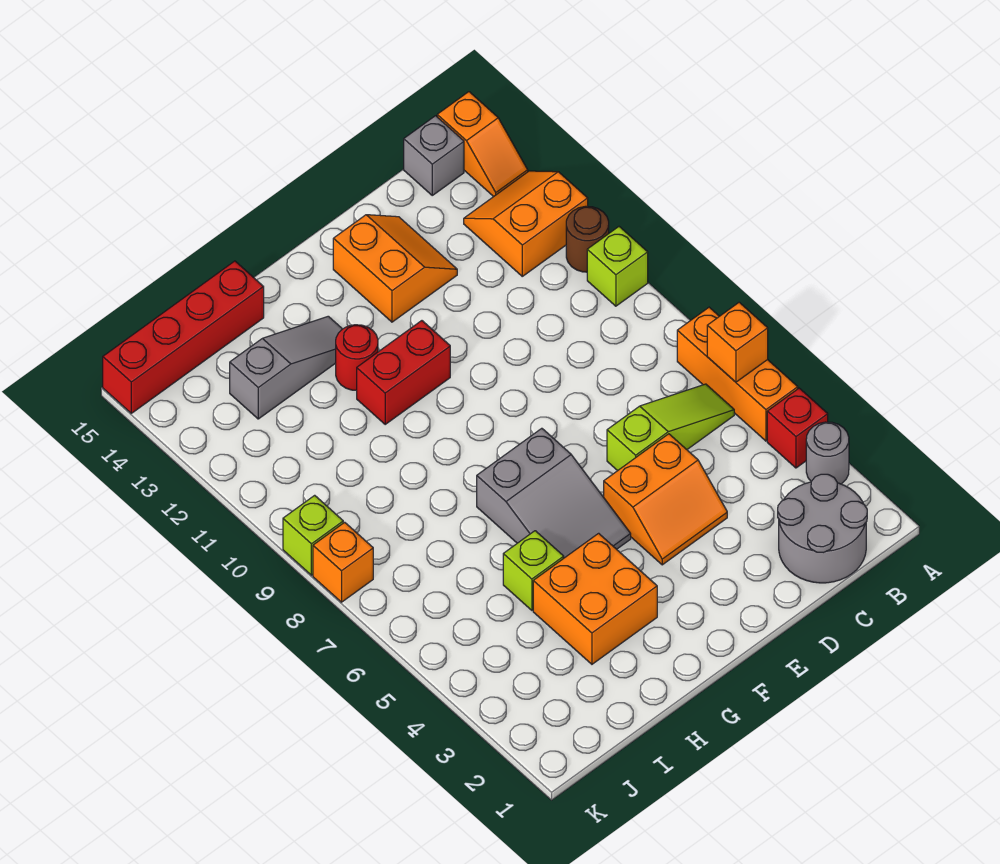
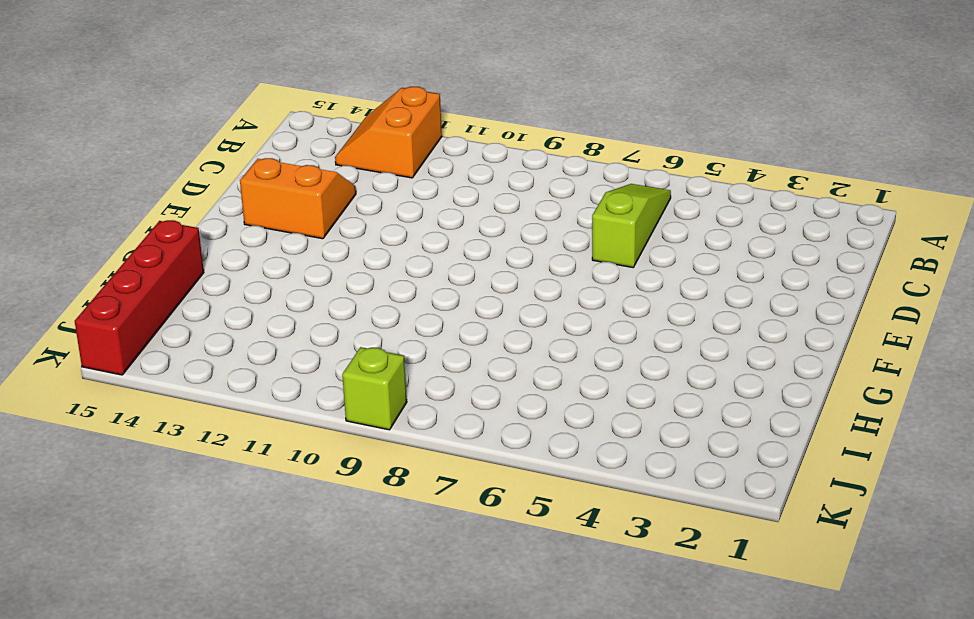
none -> grey round brick A3 level 1
none -> red brick A4 level 1
none -> orange brick A5:A7 level 1

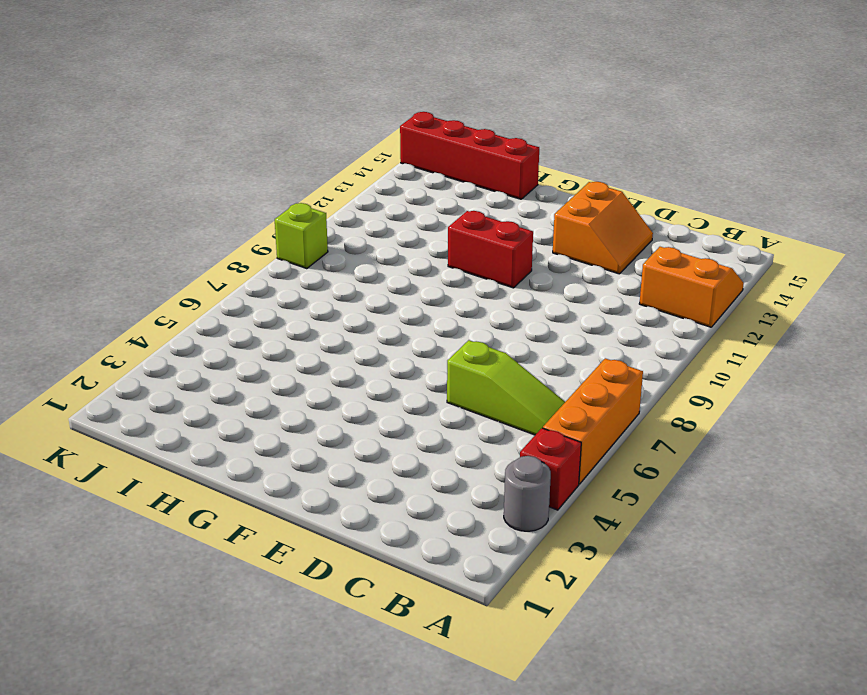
none -> lime brick A10 level 1
none -> brown round brick A11 level 1
none -> orange slope A14:A15 level 1 top 15

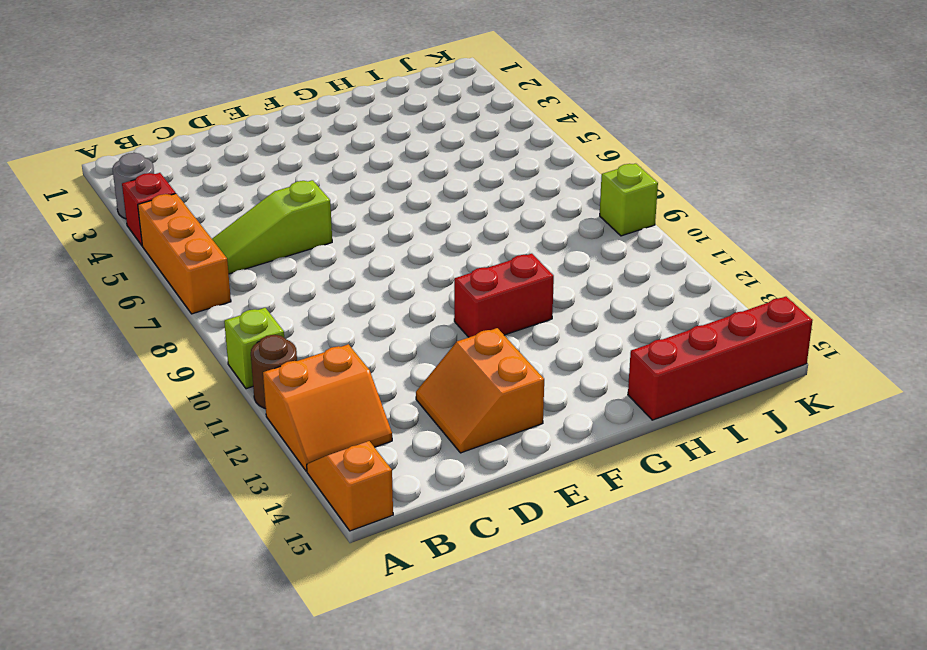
none -> grey round brick B1:C2 level 1
none -> grey brick B15 level 1
none -> orange slope D4:E5 level 1 top 5

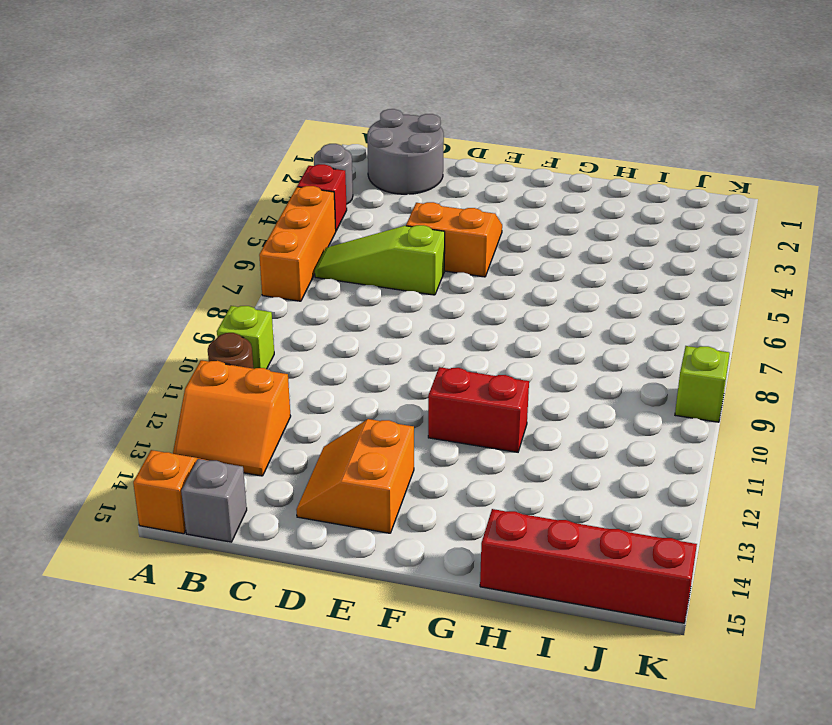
none -> grey slope F5:G7 level 1 top 7
none -> orange brick G3:H4 level 1
none -> red round brick G12 level 1

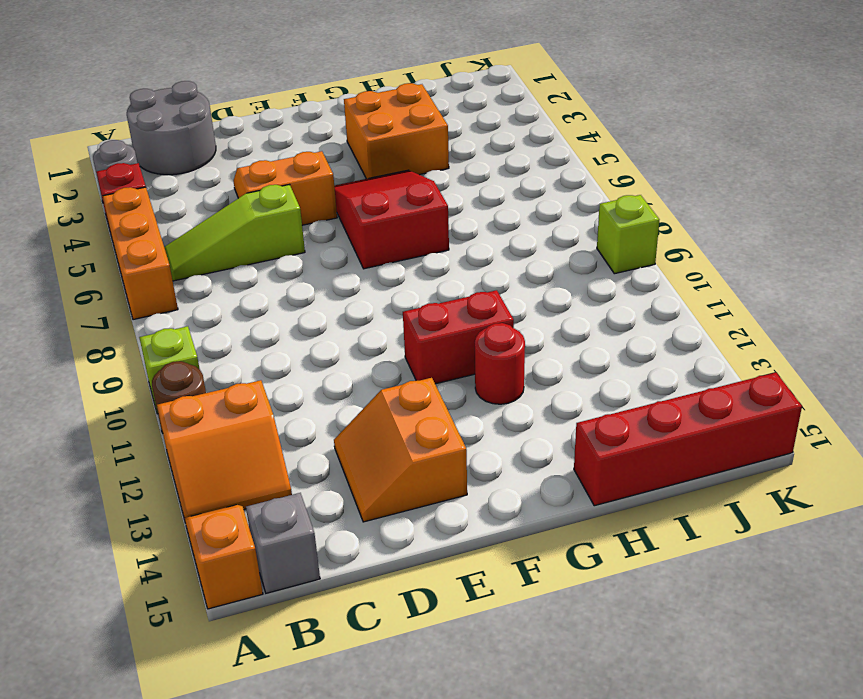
red slope F5:G7 level 1 top 7 -> grey slope F5:G7 level 1 top 7
none -> grey slope G13:I13 level 1 top I
none -> lime brick H5 level 1
none -> orange brick K8 level 1

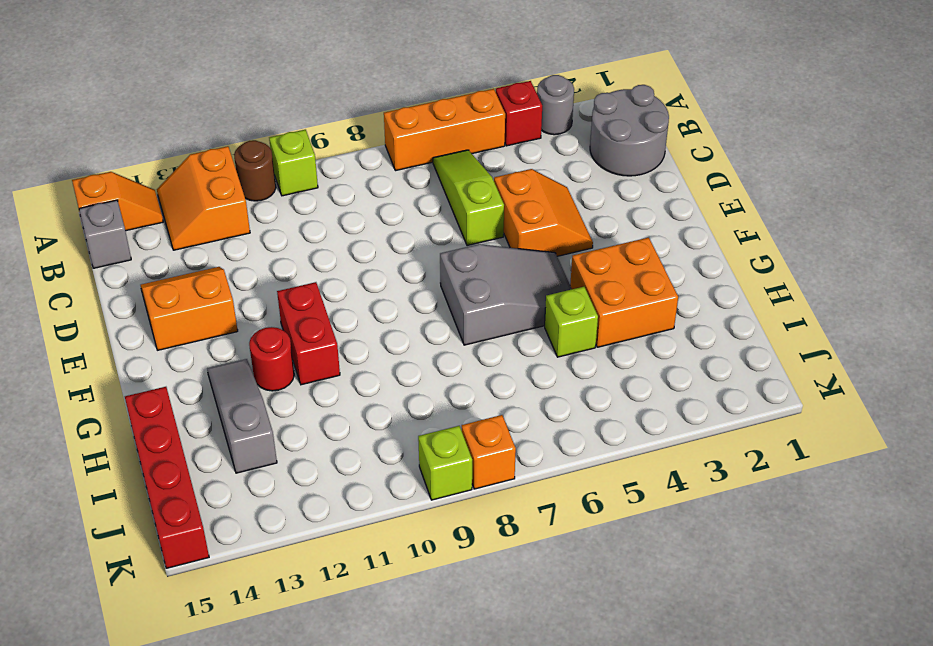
none -> orange brick A6 level 2

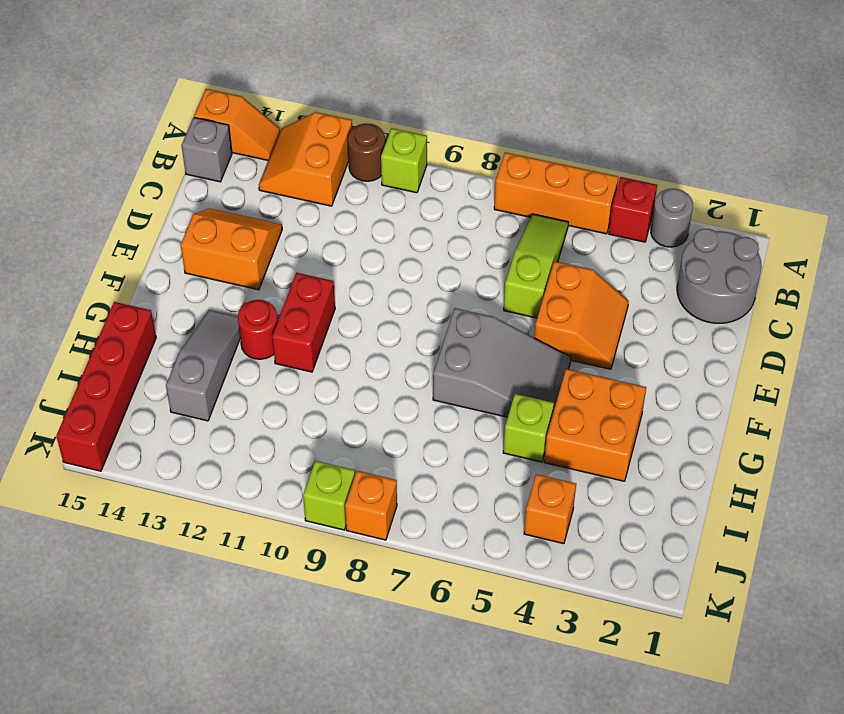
orange brick J4 level 1 -> orange brick A6 level 2

